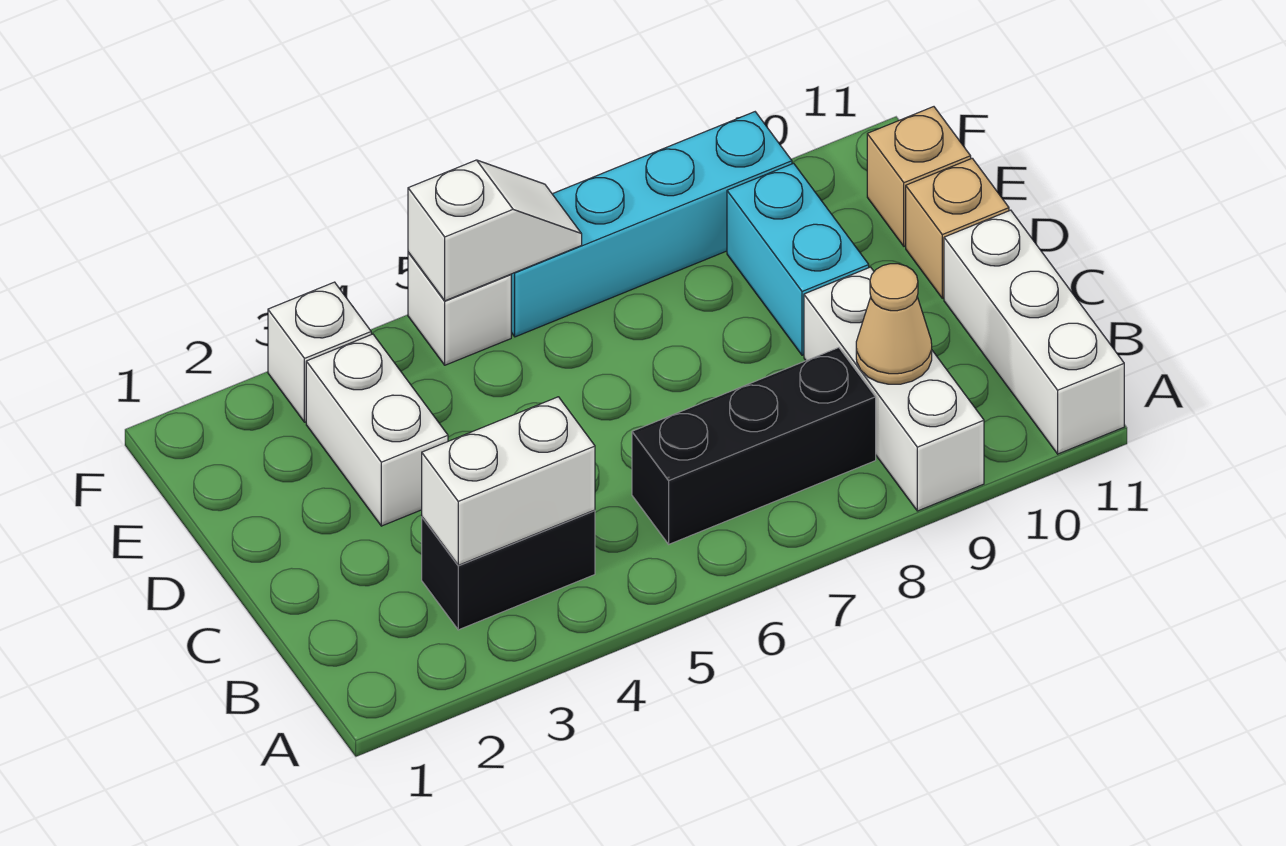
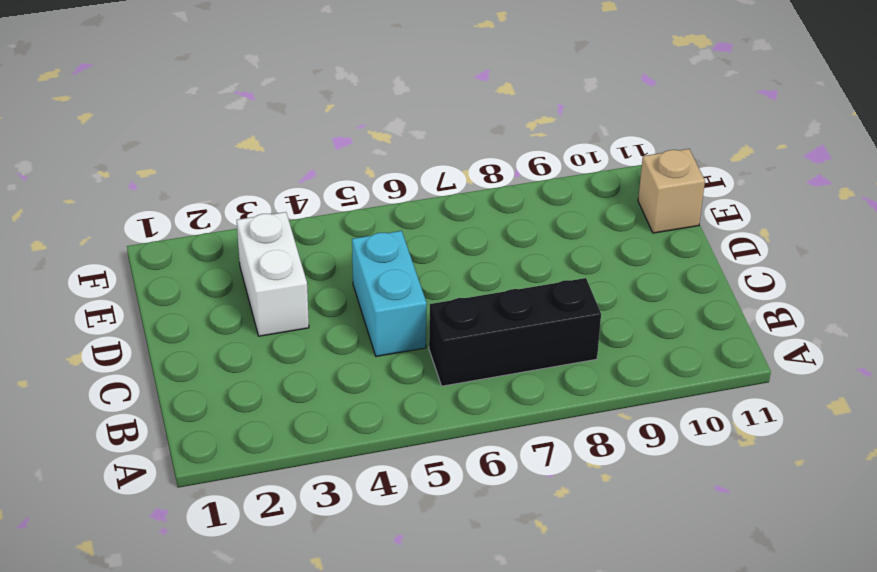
cyan brick C5:D5 level 1 -> cyan brick D9:E9 level 1
none -> white brick A9:C9 level 1
none -> white brick A11:C11 level 1
none -> black brick B3:B4 level 1

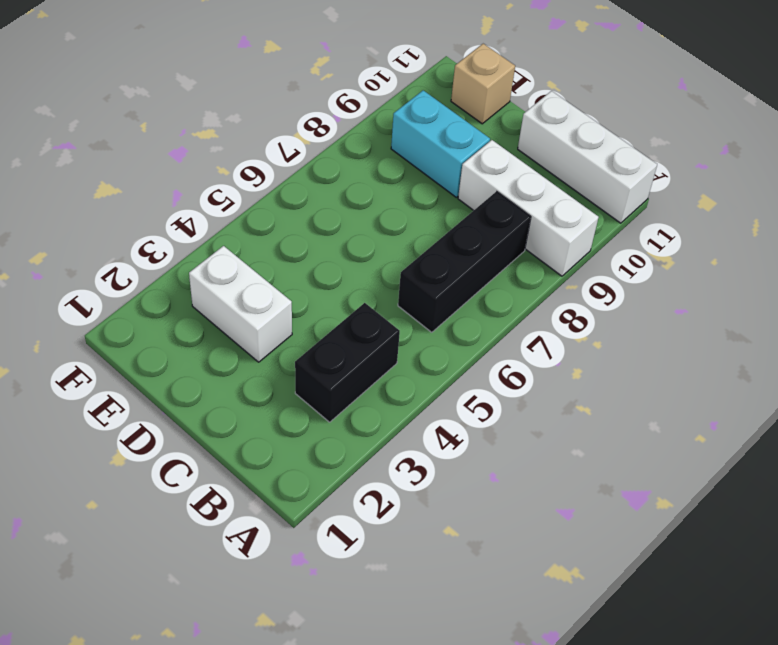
none -> tan brick D11 level 1
none -> white brick F3 level 1
none -> white brick F5 level 1

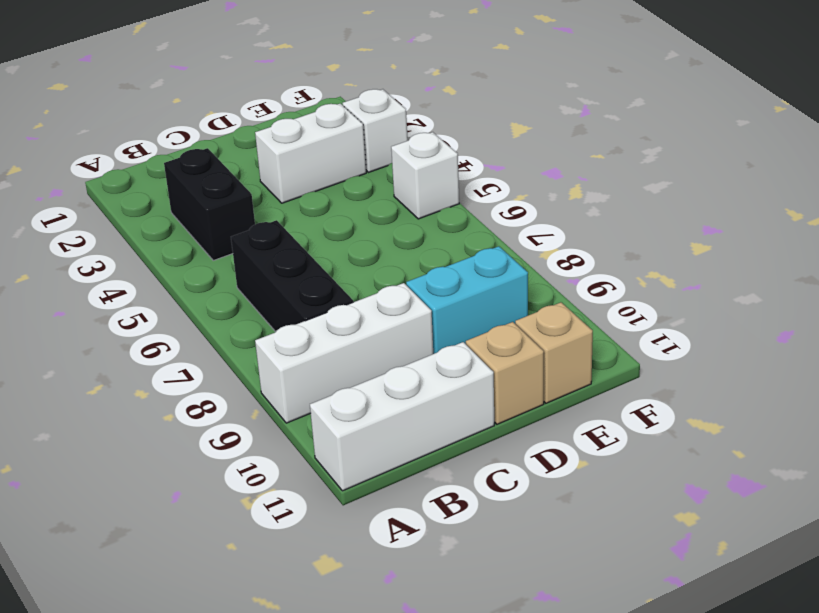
none -> cyan brick F6:F9 level 1
none -> white brick B3:B4 level 2
none -> tan cone B9 level 2

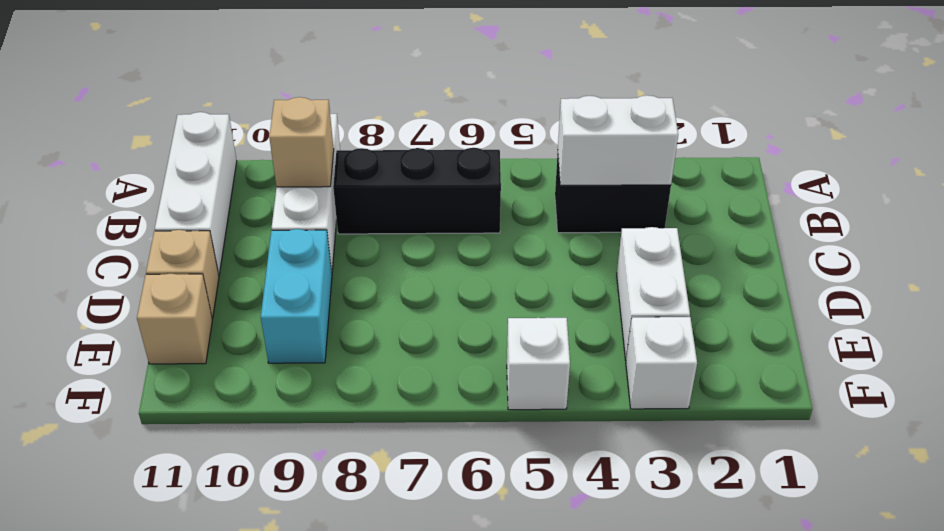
tan brick B9 level 2 -> tan cone B9 level 2
none -> cyan brick F6:F9 level 1
none -> white slope F5:F6 level 2 top 5

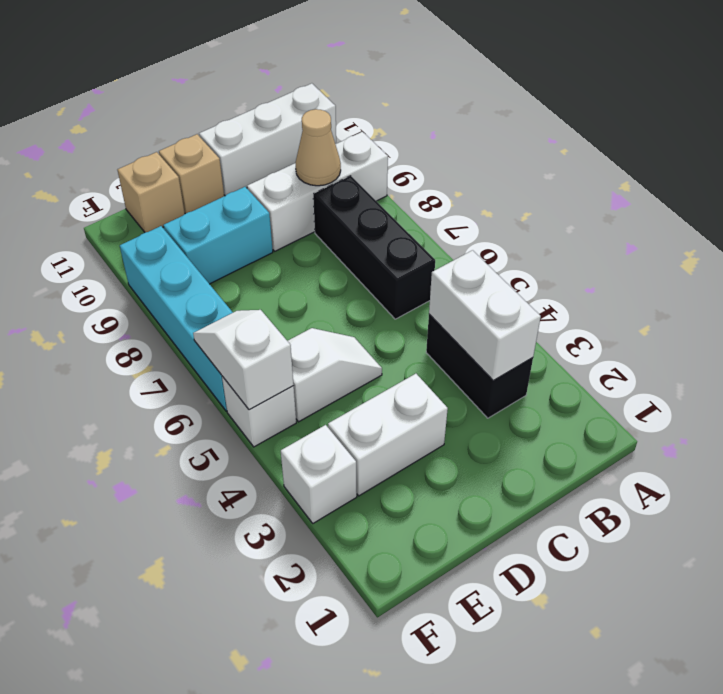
white slope D5:E5 level 1 top E -> none

